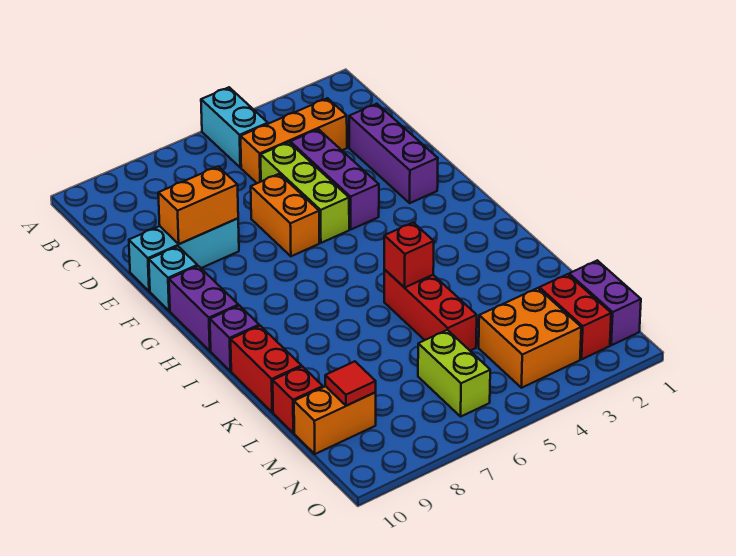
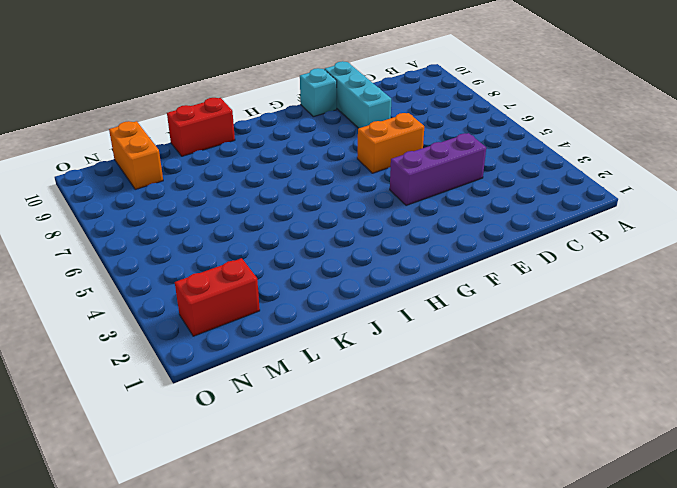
none -> cyan brick A5:B5 level 1
none -> orange brick C3:C5 level 1
none -> purple brick D2:F2 level 1

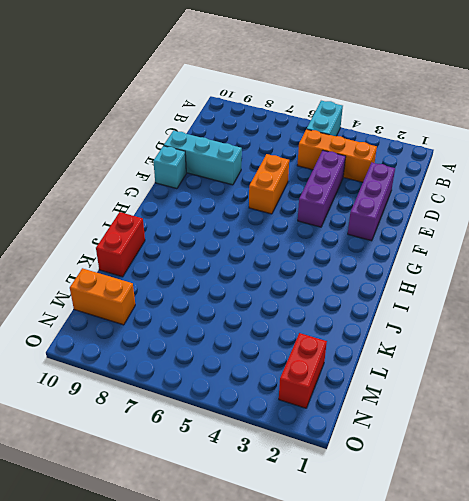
none -> lime brick D5:F5 level 1
none -> purple brick G10:H10 level 1
none -> purple brick I10 level 1

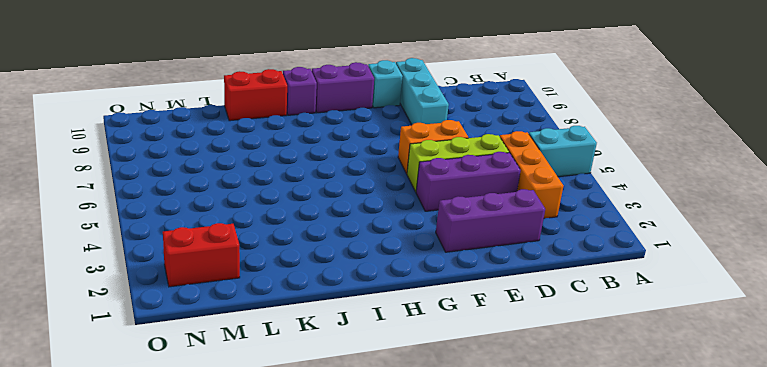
none -> red brick J5:L5 level 1
none -> red brick L10 level 1
none -> purple brick M1:N1 level 1

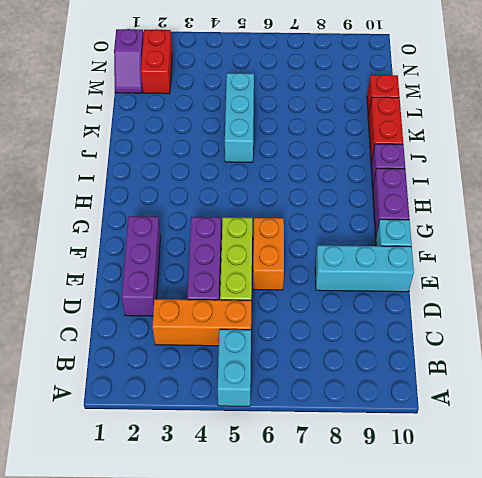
cyan brick J5:L5 level 1 -> red brick J5:L5 level 1
purple slope M1:N1 level 1 top N -> purple brick M1:N1 level 1
none -> orange brick M3:N4 level 1
none -> lime brick M6:N6 level 1
none -> orange brick M9:M10 level 1

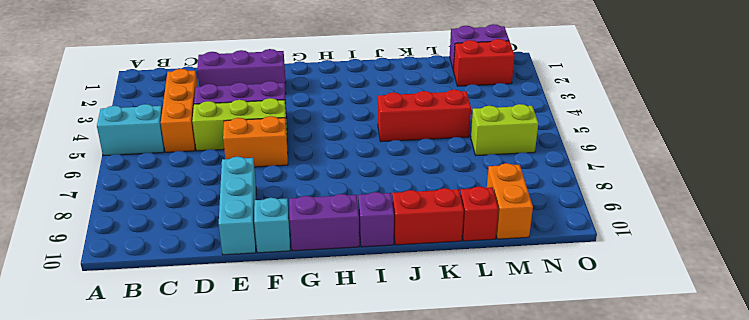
none -> orange brick M3:N4 level 1
none -> orange brick E8:E9 level 2
none -> red brick J5 level 2

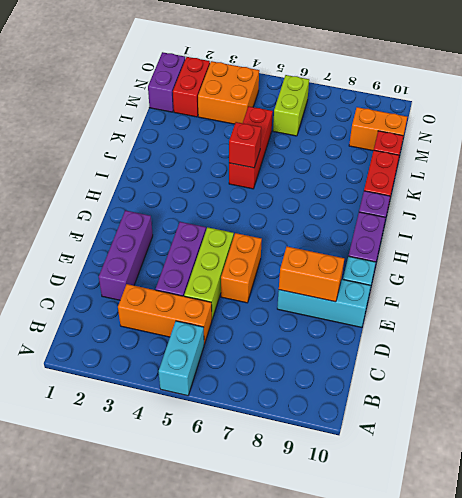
none -> red tile M9 level 2

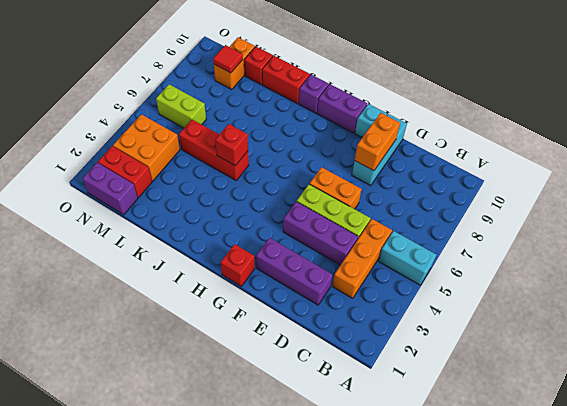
red brick G1 level 1 -> none

